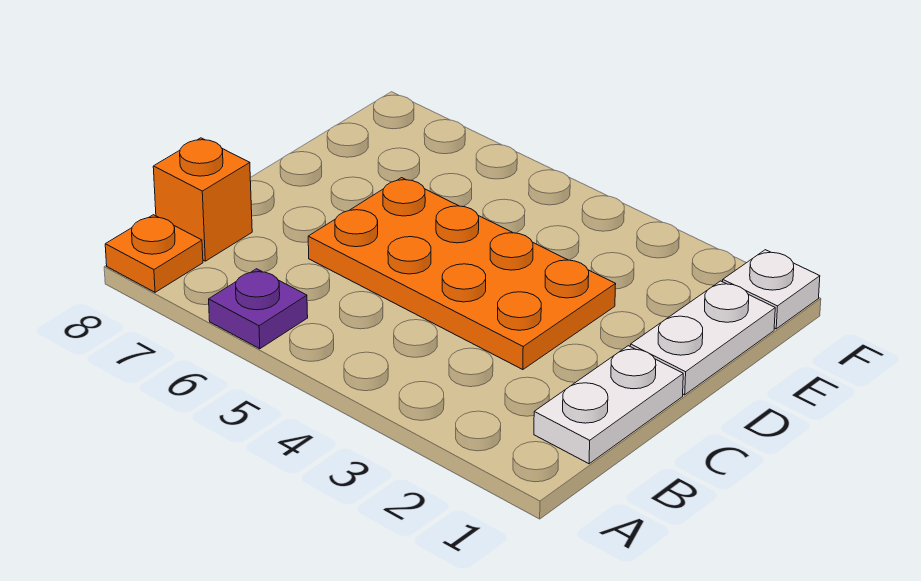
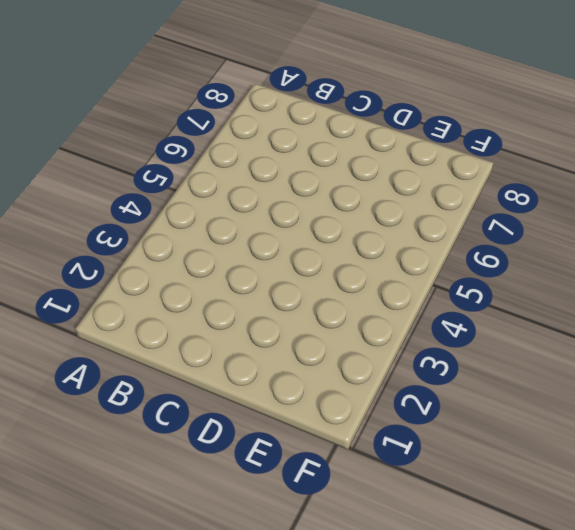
none -> purple plate A6 level 1
none -> orange plate A8 level 1

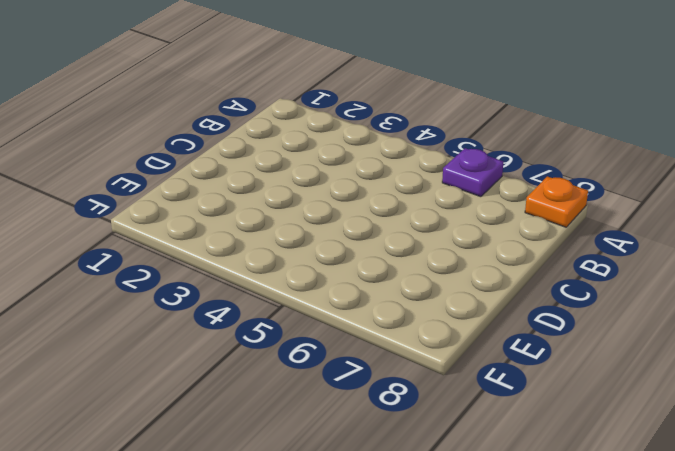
none -> white plate B1:C1 level 1
none -> orange brick B8 level 1

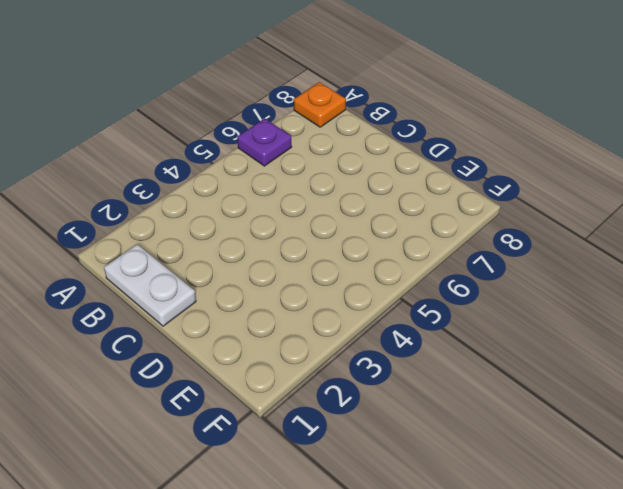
none -> orange brick B8 level 1
none -> orange plate C3:D6 level 1

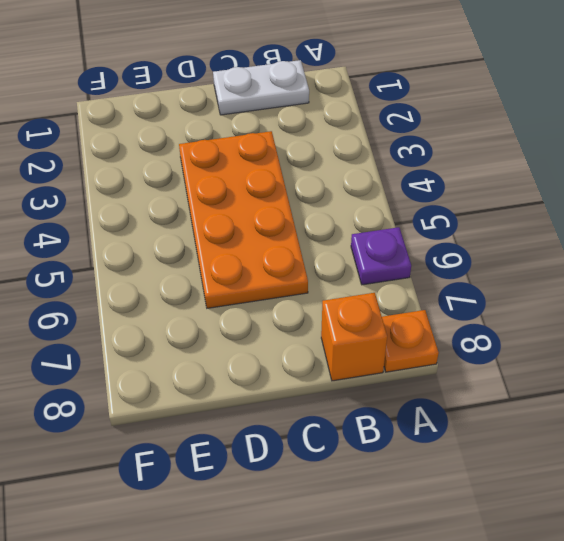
none -> white plate D1:E1 level 1
none -> white plate F1 level 1

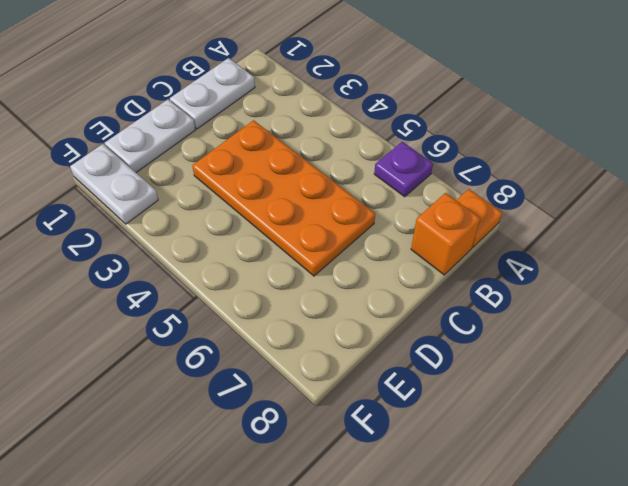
white plate F1:F2 level 1 -> white plate F1 level 1

